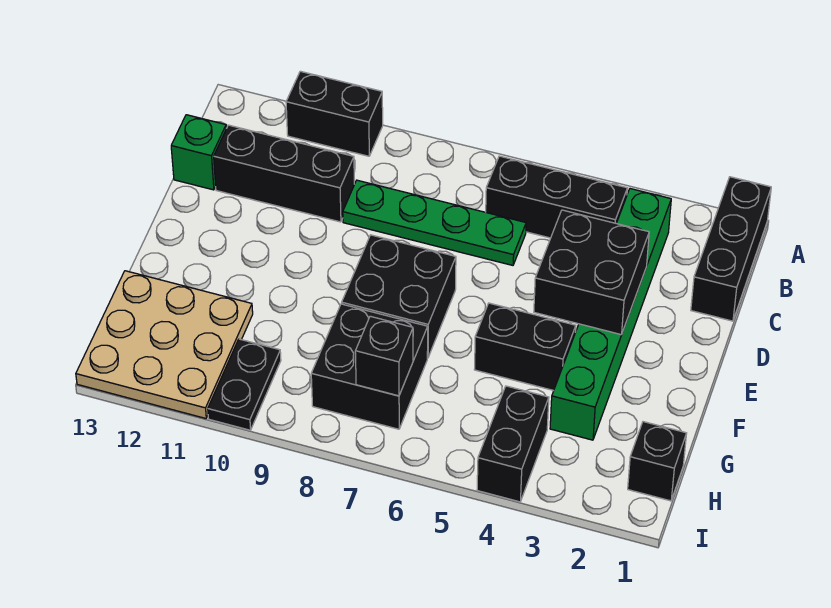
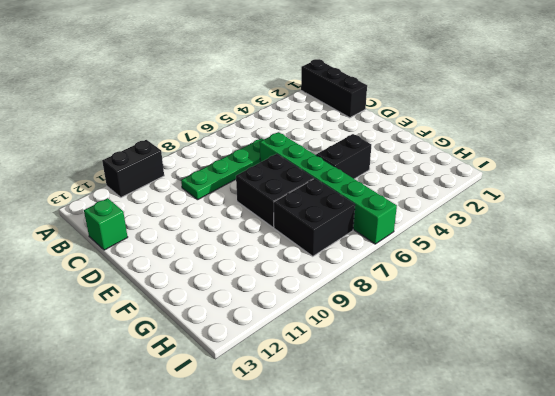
green brick D6:I6 level 1 -> green brick B3:G3 level 1
none -> black brick B4:B6 level 1
none -> black brick C10:C12 level 1
none -> tan plate G11:I13 level 1

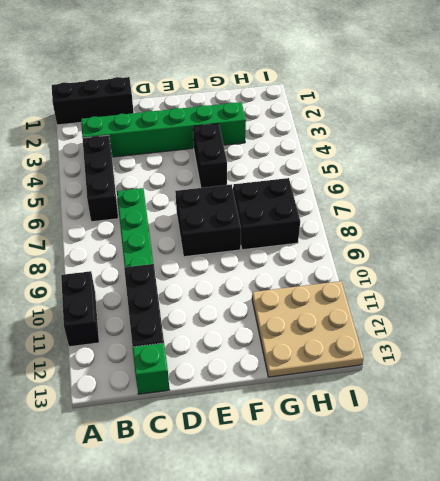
none -> black brick H1 level 1
none -> black brick H4:I4 level 1
none -> black plate H10:I10 level 1

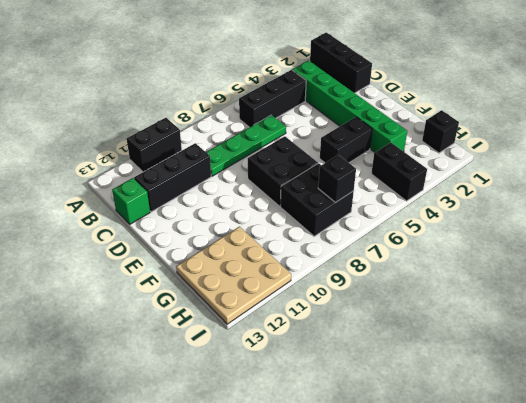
none -> black plate H10:I10 level 1
none -> black brick D3:E4 level 2

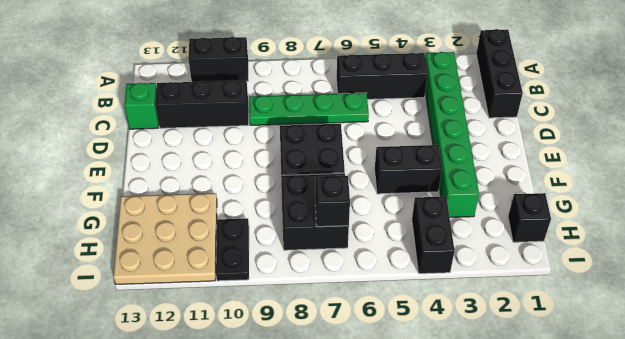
none -> black brick D3:E4 level 2

